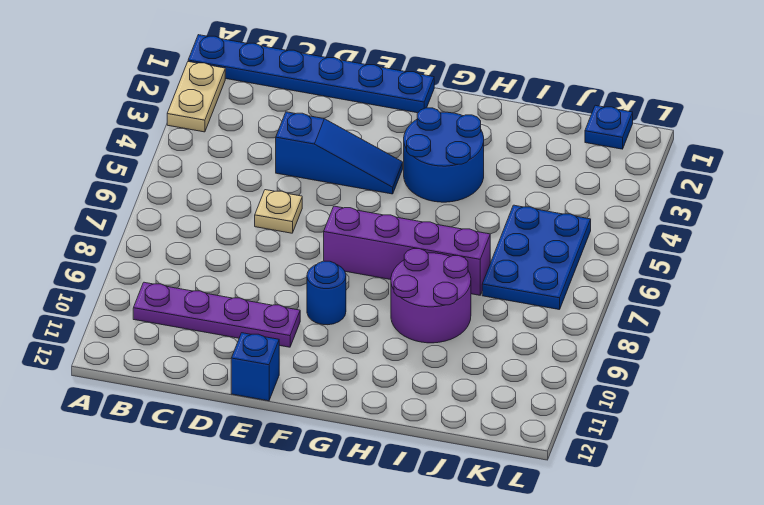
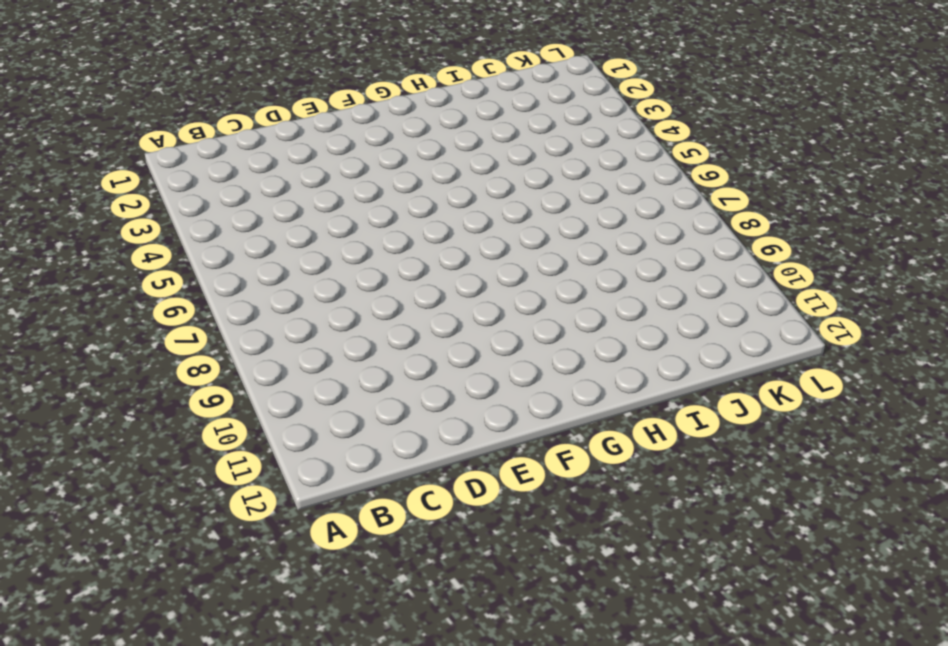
none -> blue plate A1:F1 level 1
none -> tan plate A2:A3 level 1
none -> purple plate B10:E10 level 1

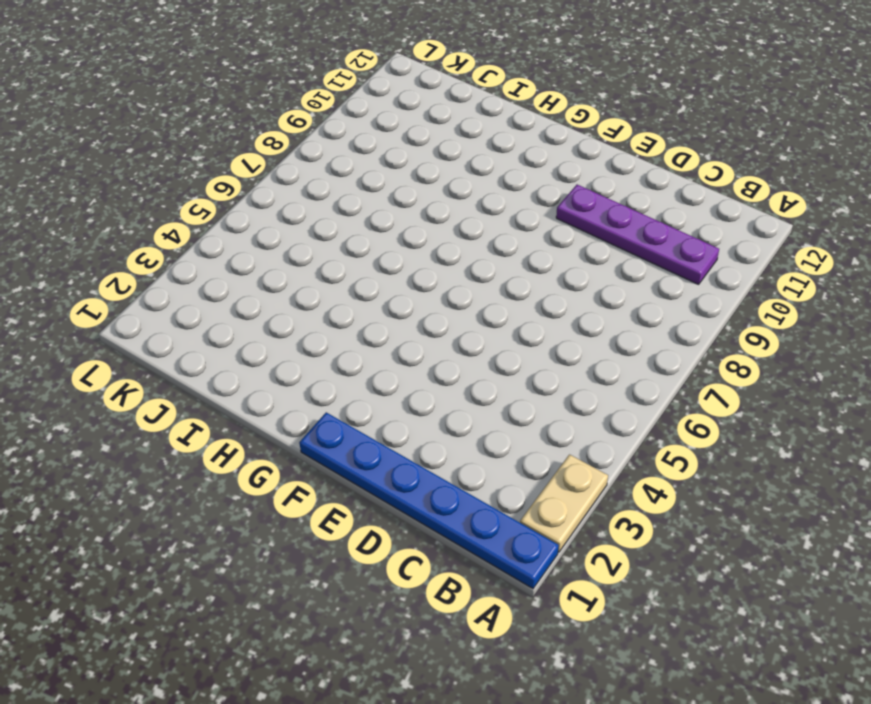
none -> blue slope D4:F4 level 1 top D
none -> tan plate D6 level 1
none -> blue brick E12 level 1

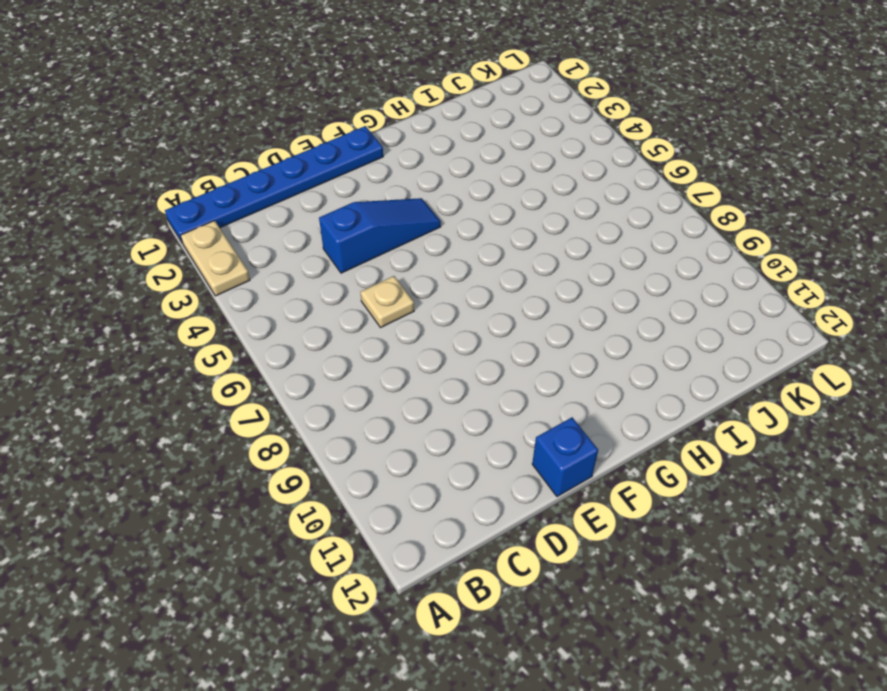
none -> purple plate B10:E10 level 1
none -> purple brick F7:I7 level 1
none -> blue round brick F9 level 1

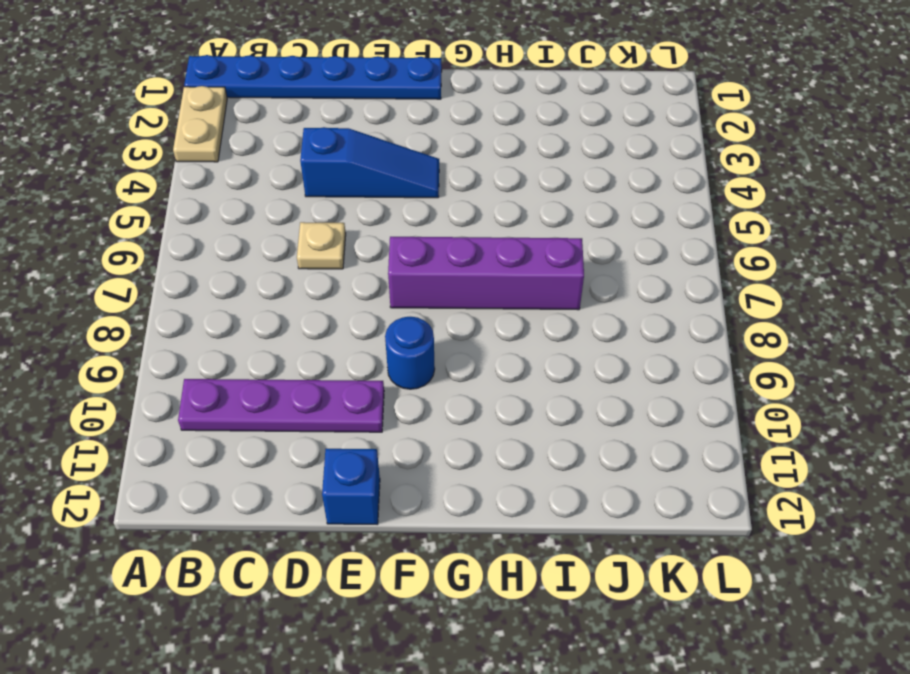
none -> blue round brick G3:H4 level 1
none -> purple round brick H8:I9 level 1
none -> blue plate J5:K7 level 1

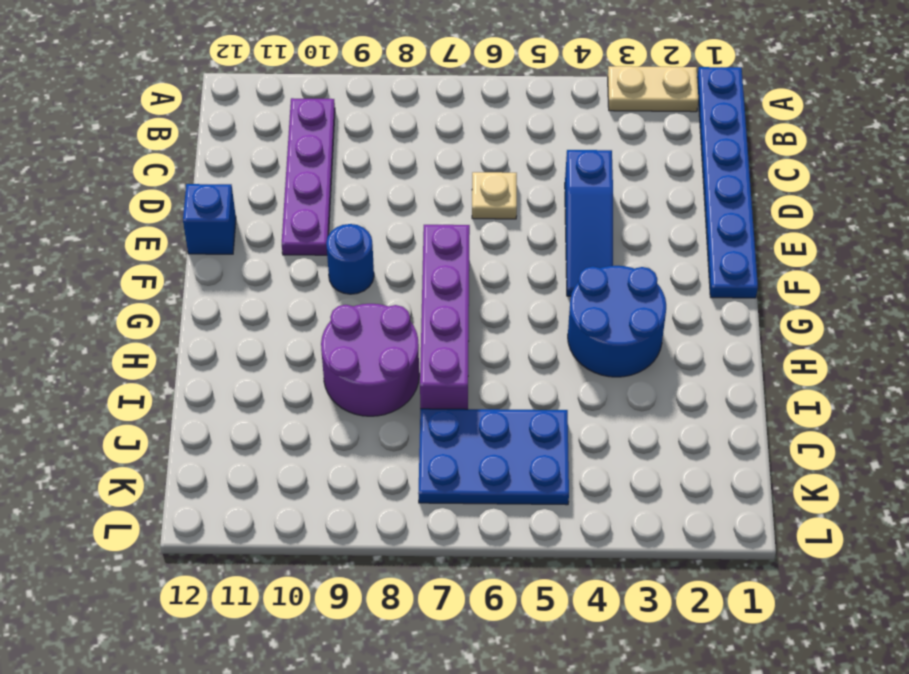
none -> blue plate K1 level 1

